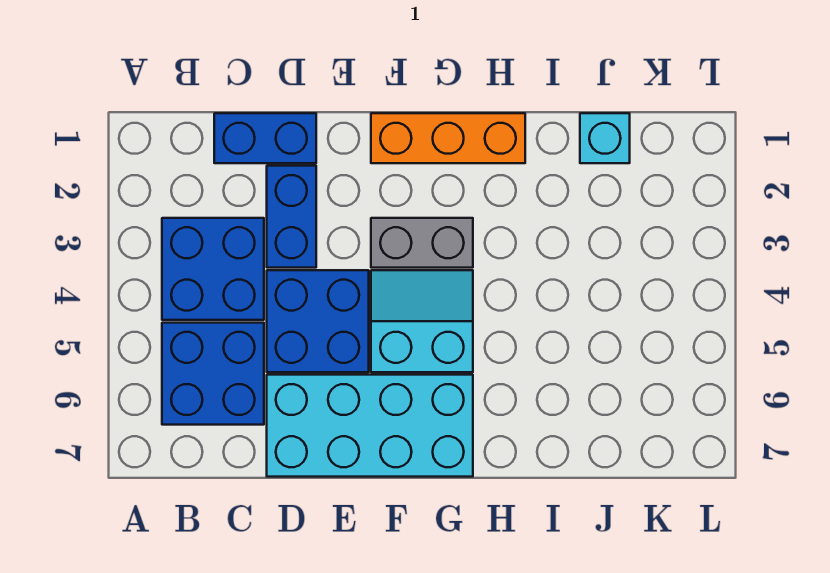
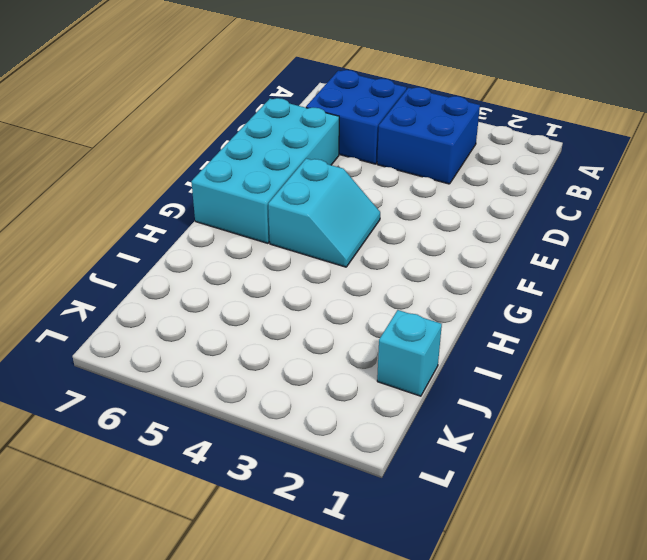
none -> blue brick C1:D1 level 1
none -> blue brick D2:D3 level 1

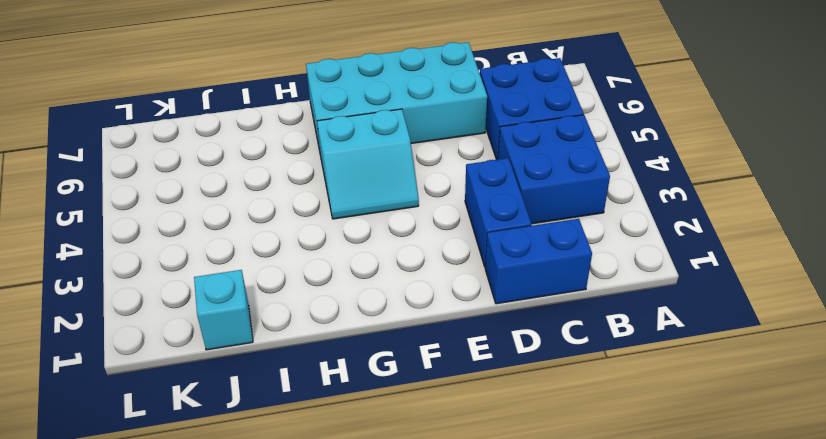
none -> blue brick D4:E5 level 1
none -> orange brick F1:H1 level 1

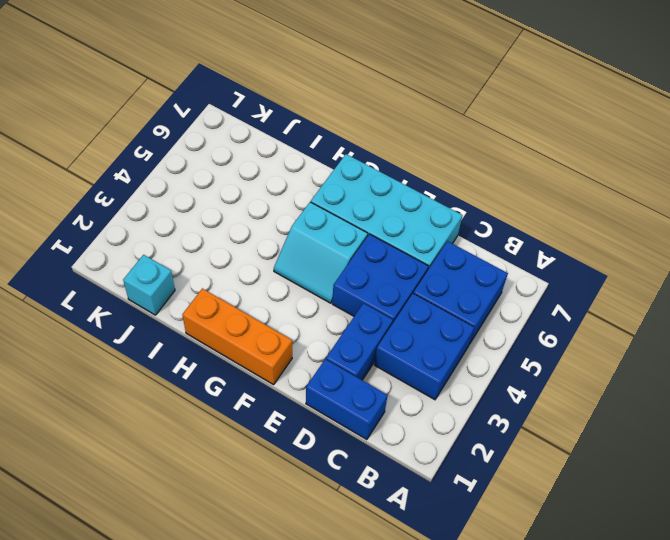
none -> grey brick F3:G3 level 1

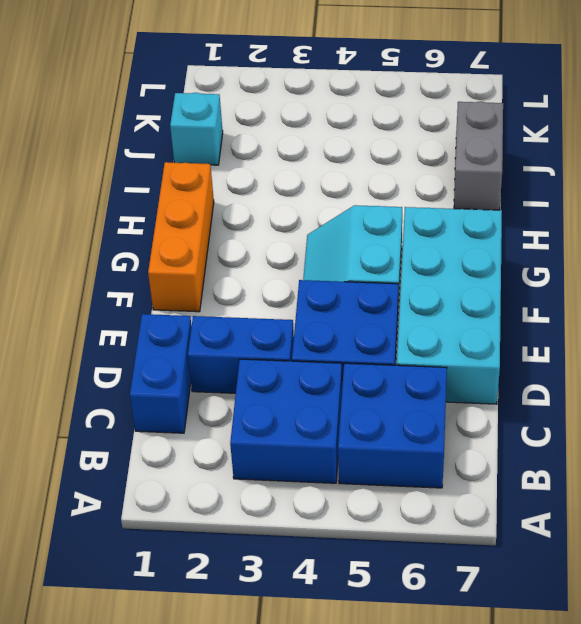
grey brick I7:J7 level 1 -> grey brick F3:G3 level 1

